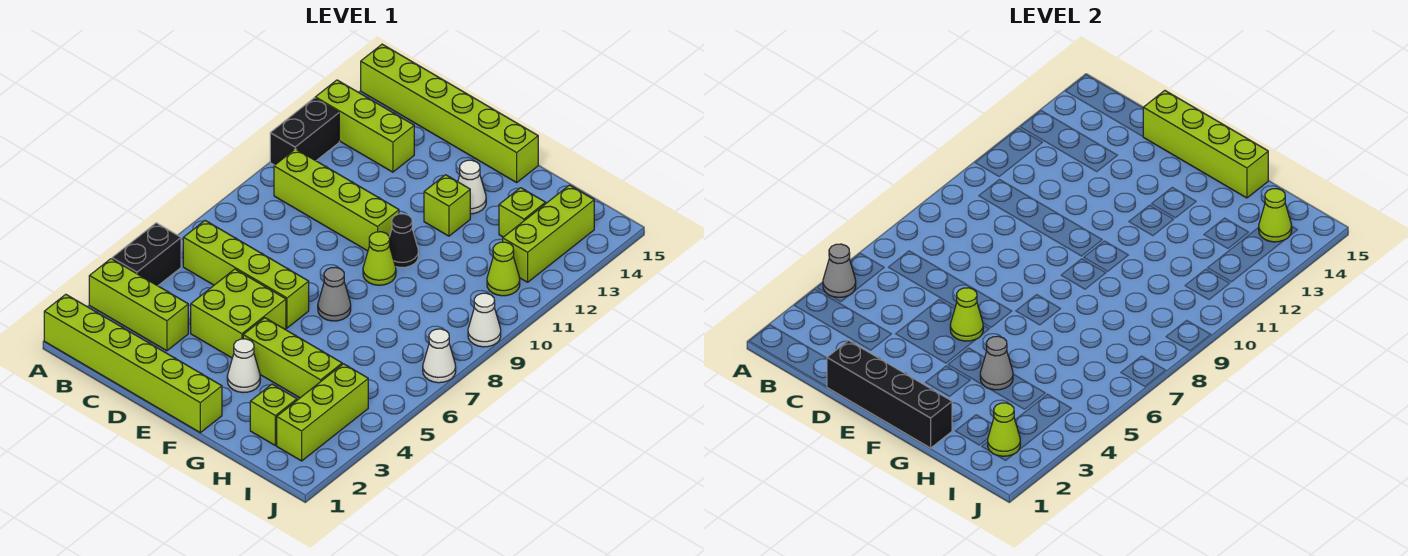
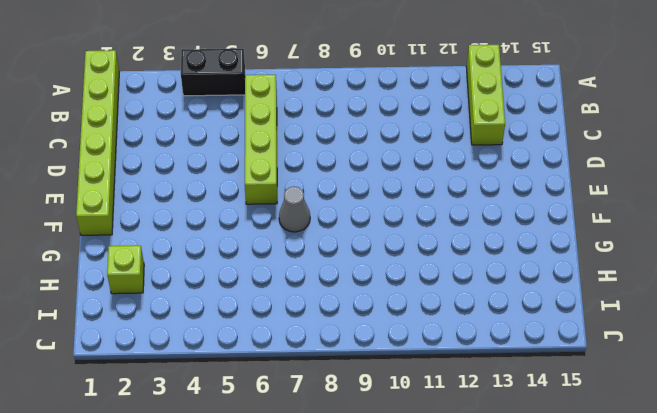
none -> lime brick A3:C3 level 1
none -> black brick A11:A12 level 1
none -> lime brick A15:F15 level 1
none -> lime brick B10:E10 level 1

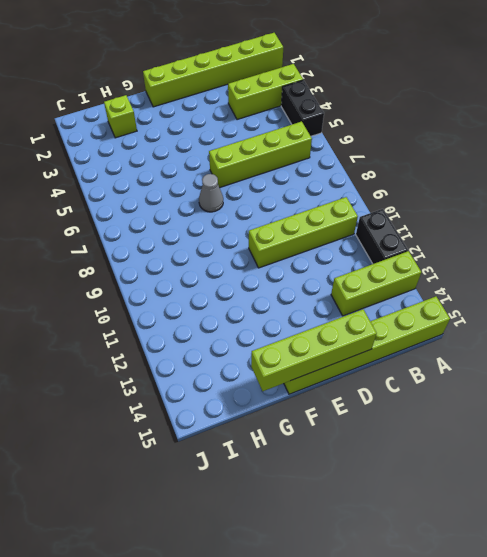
none -> lime brick D4:E5 level 1
none -> white cone F3 level 1
none -> lime brick F4:H4 level 1
none -> lime cone F9 level 1

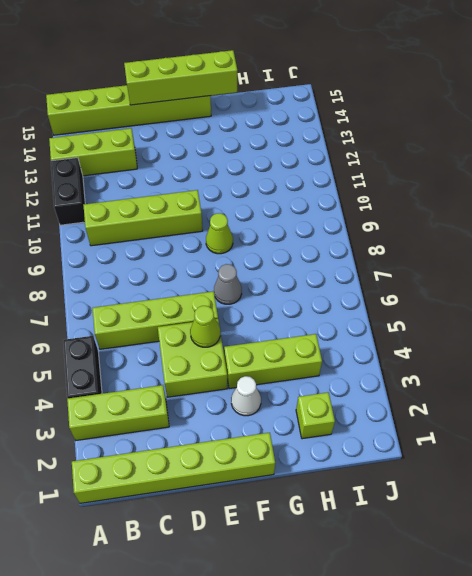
none -> black cone F10 level 1
none -> lime brick F12 level 1
none -> white cone F13 level 1
none -> lime brick H13 level 1

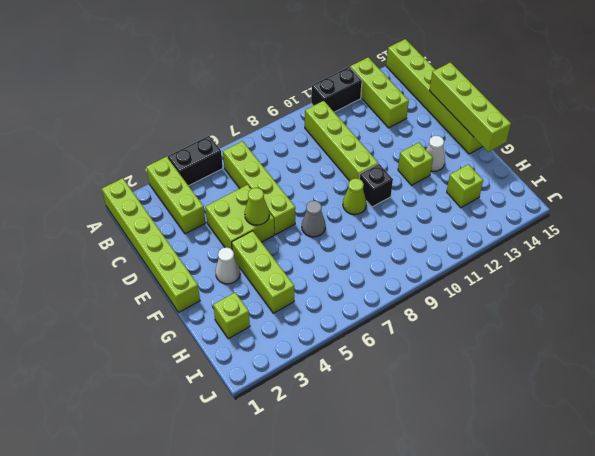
black brick F10 level 1 -> black cone F10 level 1
none -> lime brick I2:I4 level 1
none -> lime cone I11 level 1
none -> lime brick I12:I14 level 1
none -> white cone J7 level 1

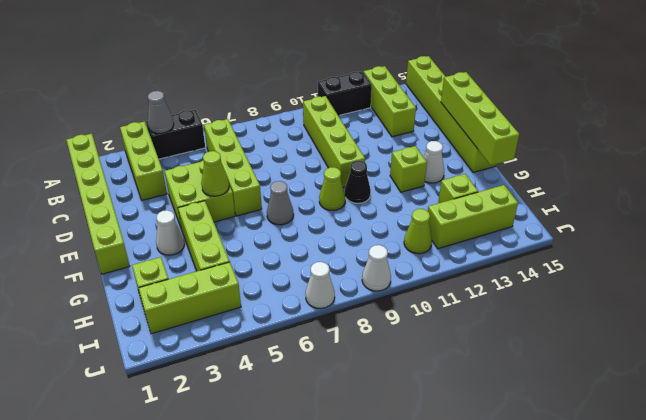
none -> black brick D1:G1 level 2
none -> grey cone G4 level 2
none -> lime cone I2 level 2
none -> lime cone I14 level 2

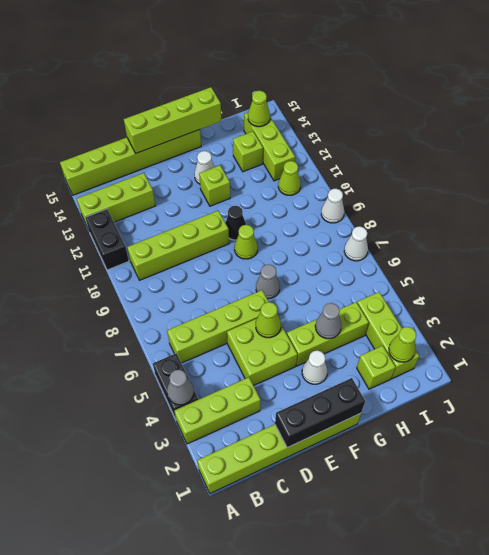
black brick D1:F1 level 2 -> black brick D1:G1 level 2

